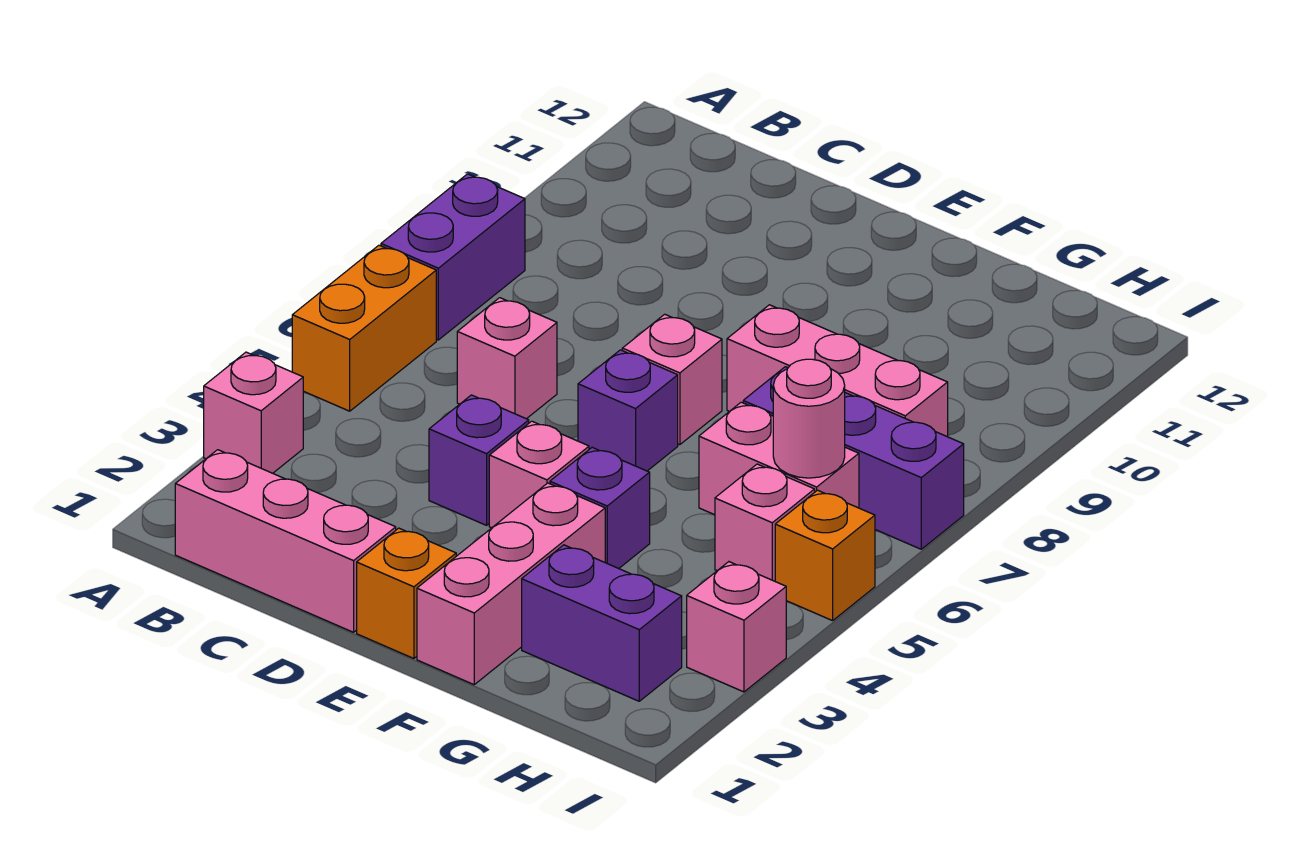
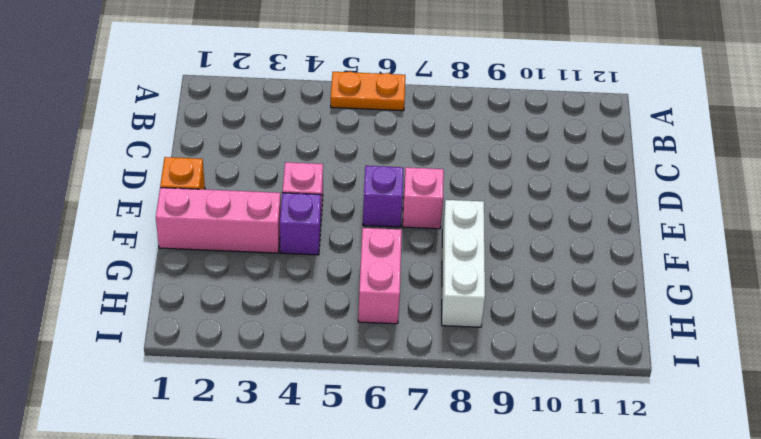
orange plate A5:A6 level 1 -> orange brick A5:A6 level 1
white brick F8:H8 level 1 -> pink brick F8:H8 level 1
none -> pink brick A3 level 1
none -> purple brick A7:A8 level 1
none -> pink brick B1:D1 level 1

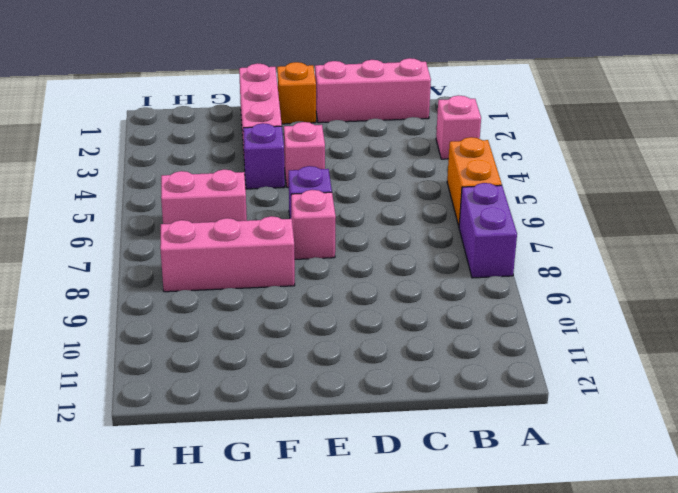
none -> pink brick C6 level 1
none -> purple brick D4 level 1
none -> purple brick G2:H2 level 1

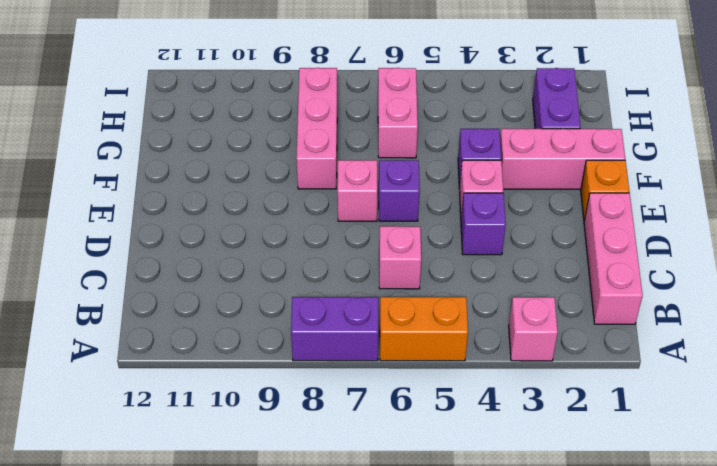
none -> purple brick G7:I7 level 1
none -> pink brick H5 level 1
none -> pink brick I3 level 1

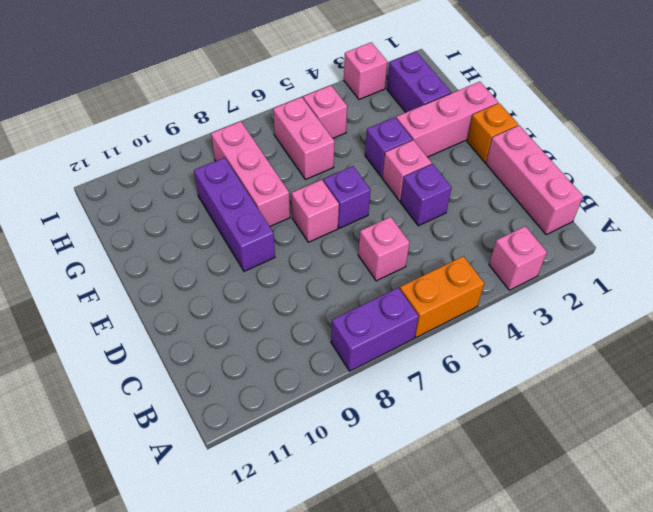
purple brick E9:G9 level 1 -> purple brick G7:I7 level 1
none -> orange brick I5 level 1
none -> pink round brick H6 level 2

